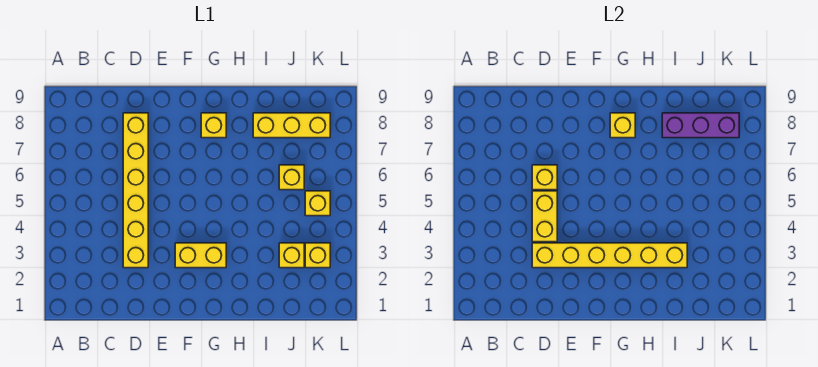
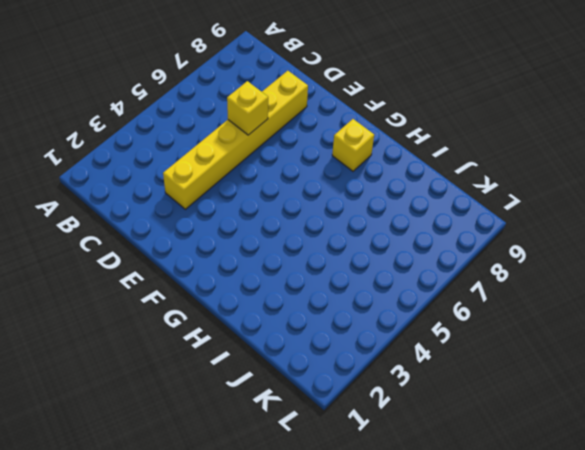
none -> yellow brick F3:G3 level 1
none -> yellow brick I8:K8 level 1
none -> yellow brick J3 level 1

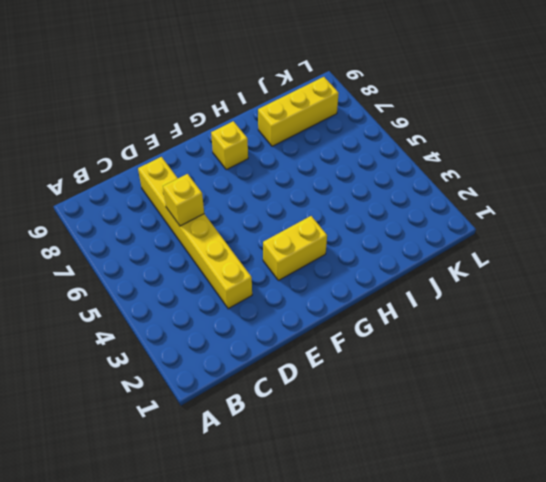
none -> yellow brick J3 level 1
none -> yellow brick J6 level 1
none -> yellow brick K3 level 1

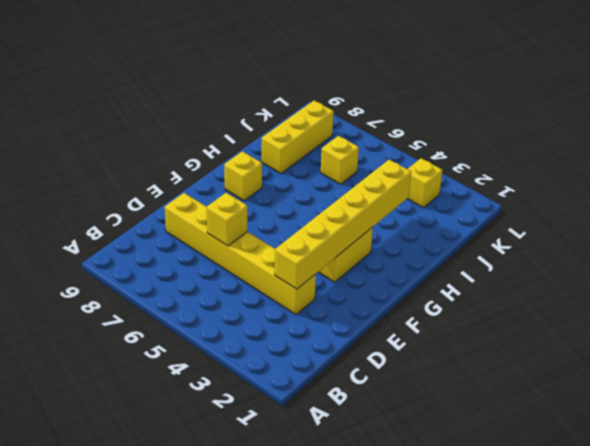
none -> yellow brick J3 level 1
none -> yellow brick K5 level 1
none -> yellow brick D4:D5 level 2

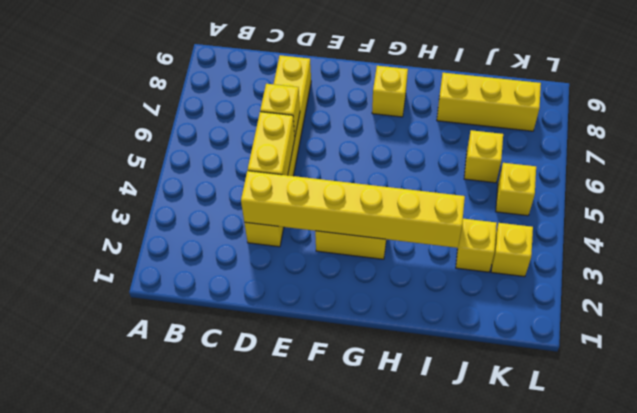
none -> yellow brick G8 level 2
none -> purple brick I8:K8 level 2

